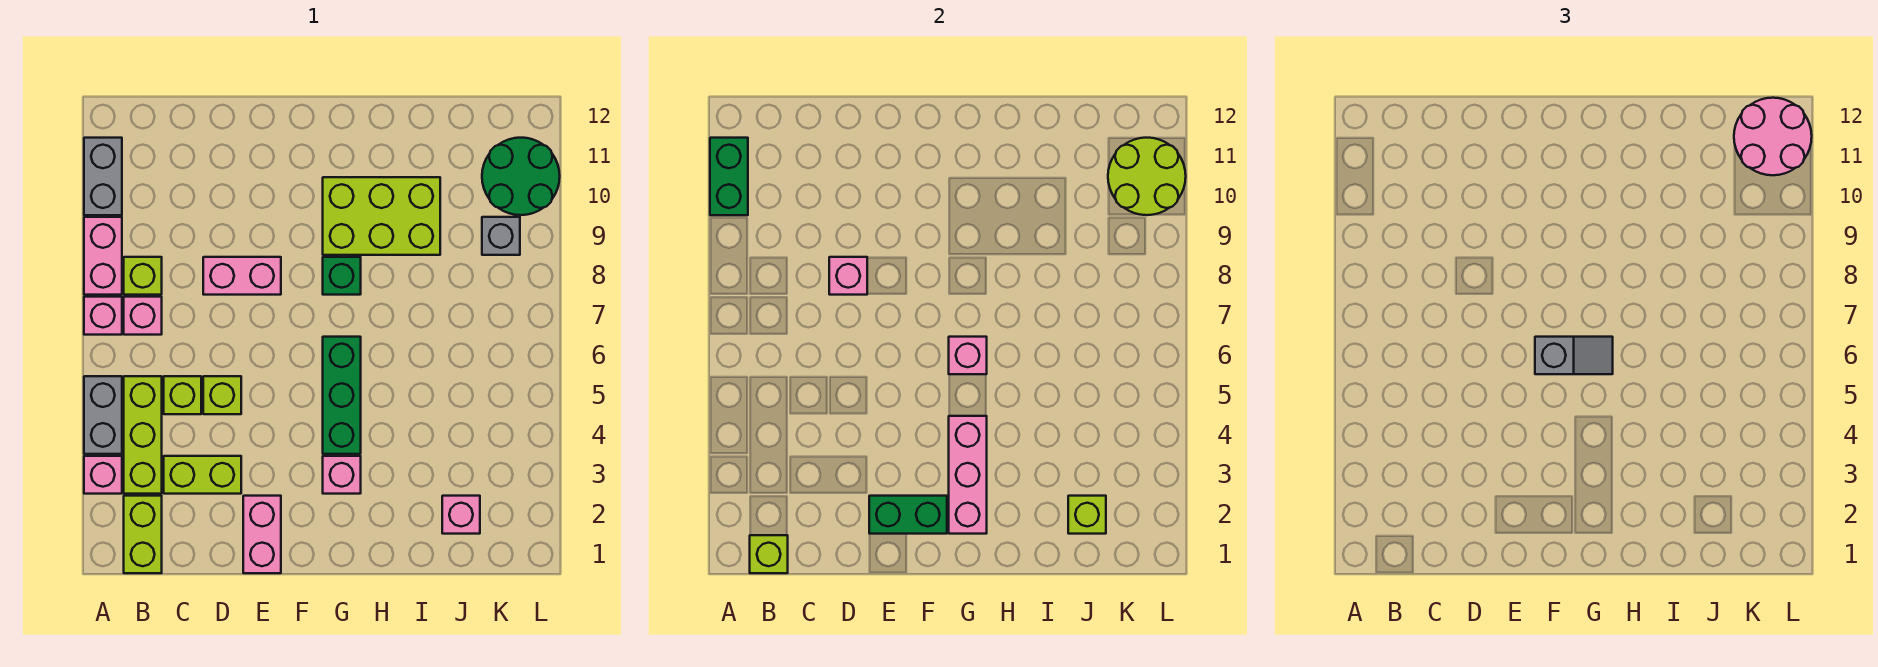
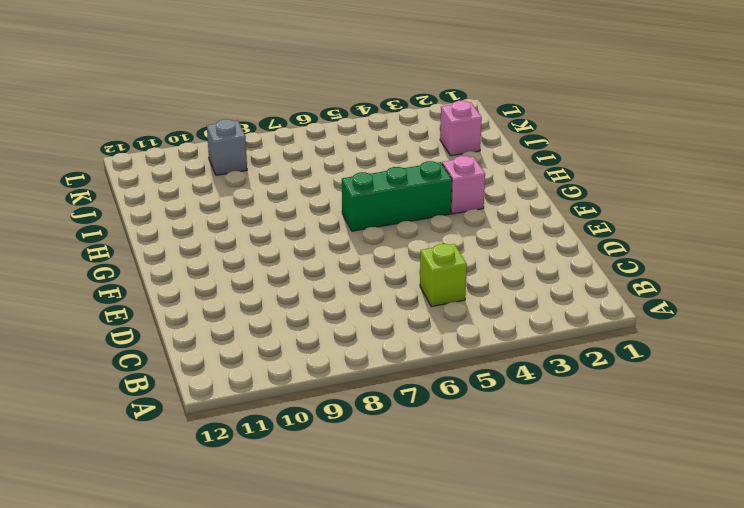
none -> pink brick A3 level 1
none -> grey brick A4:A5 level 1
none -> pink brick A7 level 1
none -> pink brick A8:A9 level 1

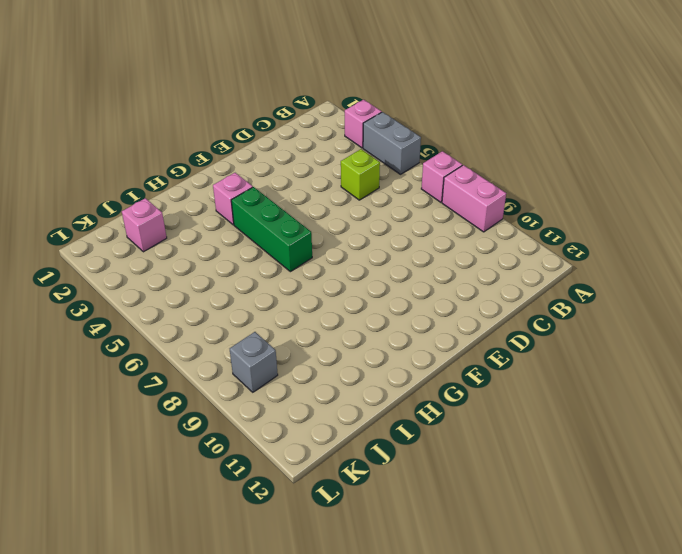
none -> grey brick A10:A11 level 1
none -> lime brick B1:B2 level 1
none -> lime brick B3:B5 level 1
none -> pink brick B7 level 1

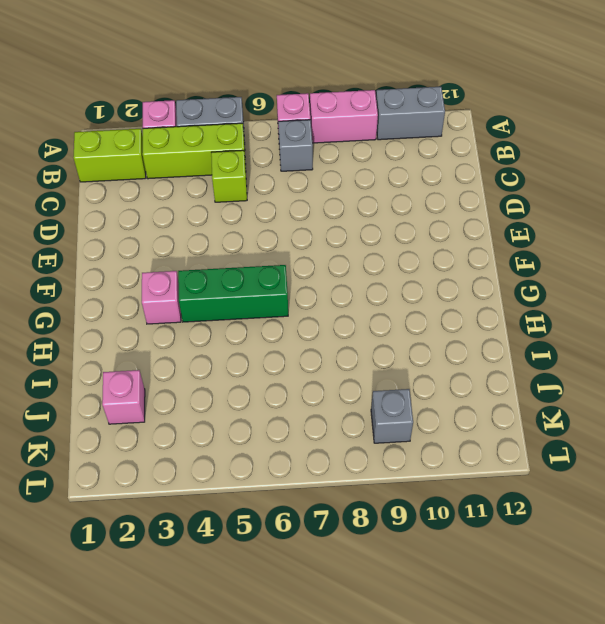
grey brick B7 level 1 -> pink brick B7 level 1
none -> lime brick B8 level 1
none -> lime brick C3:D3 level 1
none -> lime brick D5 level 1
none -> pink brick D8:E8 level 1

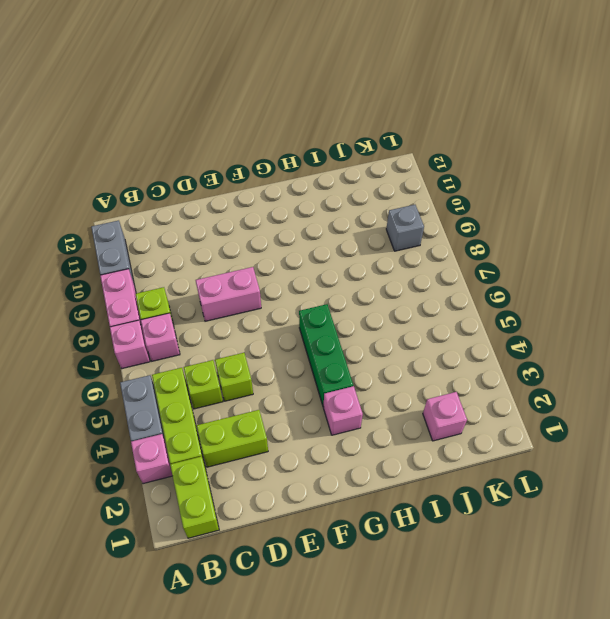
none -> pink brick E1:E2 level 1
none -> green brick G8 level 1
none -> lime brick G9:I10 level 1
none -> green round brick K10:L11 level 1

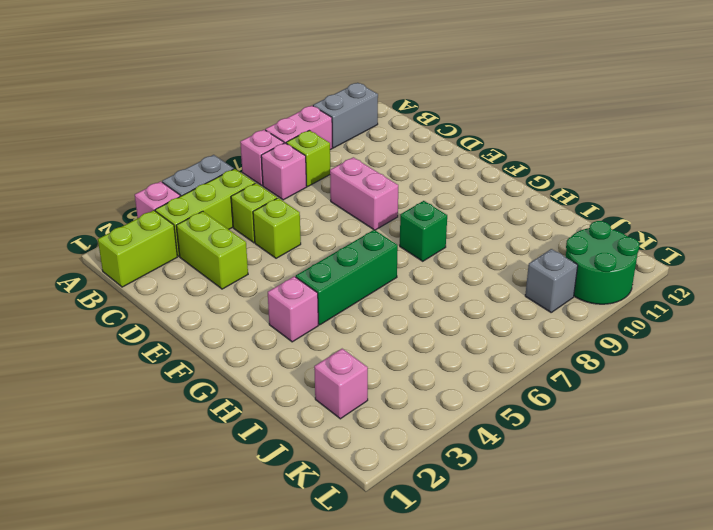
none -> pink brick E1:E2 level 1
none -> lime brick G9:I10 level 1
none -> green brick A10:A11 level 2
none -> lime brick B1 level 2

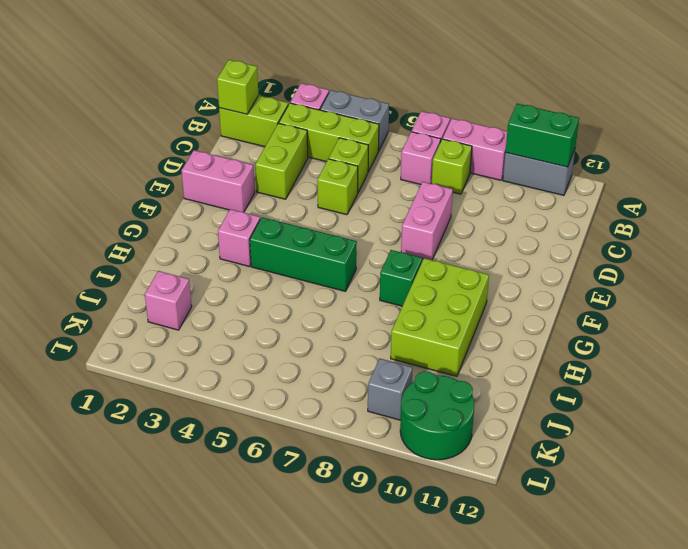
none -> pink brick D8 level 2
none -> green brick E2:F2 level 2
none -> pink brick G2:G4 level 2
none -> pink brick G6 level 2

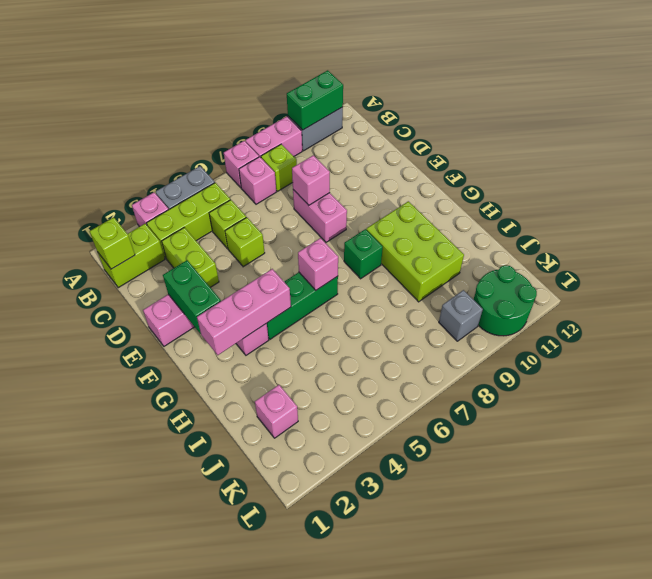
none -> lime brick J2 level 2
none -> lime round brick K10:L11 level 2
none -> grey slope F6:G6 level 3 top F
none -> pink round brick K11:L12 level 3

